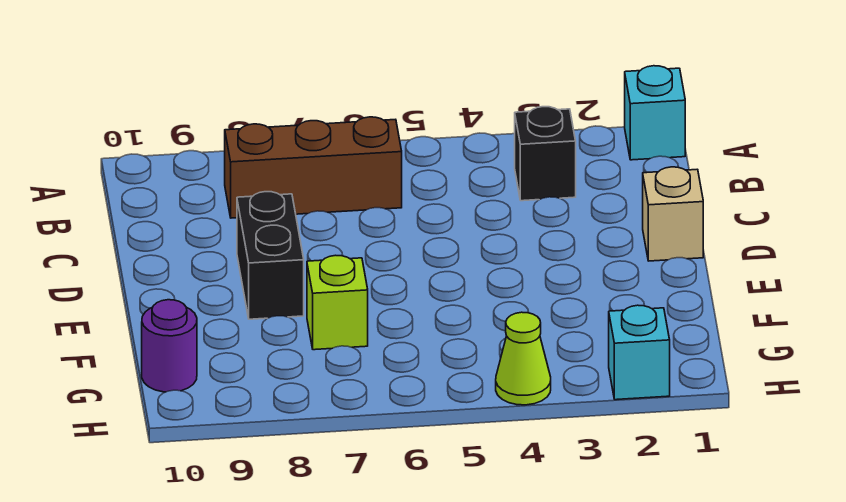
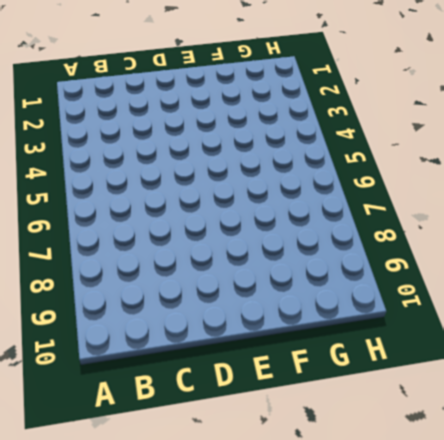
none -> cyan brick A1 level 1
none -> black brick B3 level 1

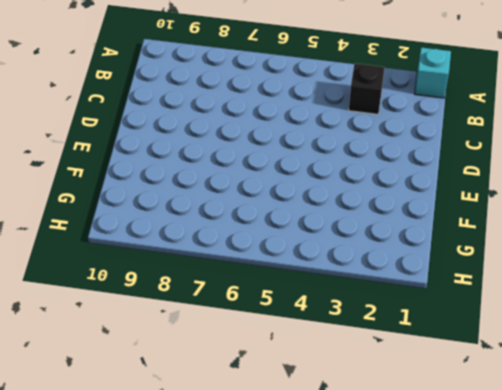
none -> brown brick B6:B8 level 1
none -> tan brick D1 level 1

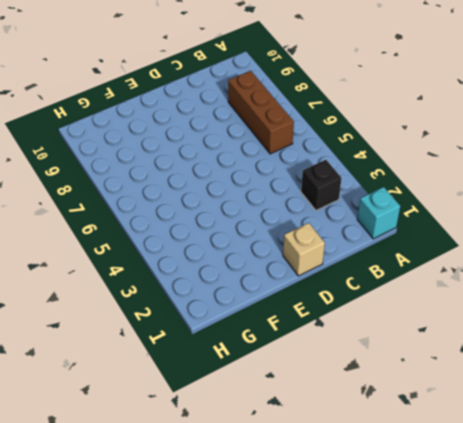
none -> black brick D8:E8 level 1
none -> lime brick F7 level 1

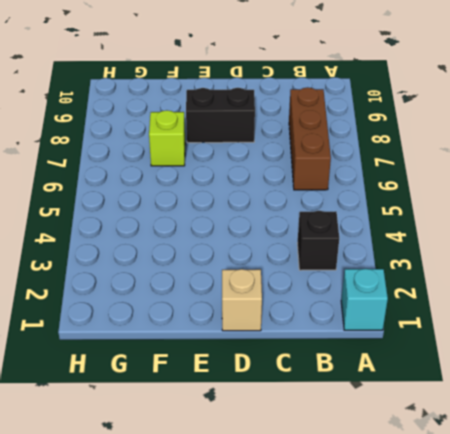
none -> purple round brick G10 level 1
none -> cyan brick H2 level 1

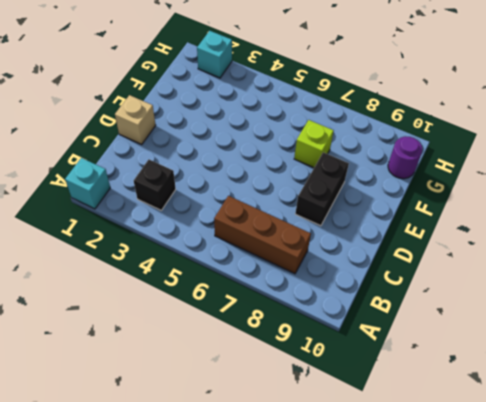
none -> lime cone H4 level 1

